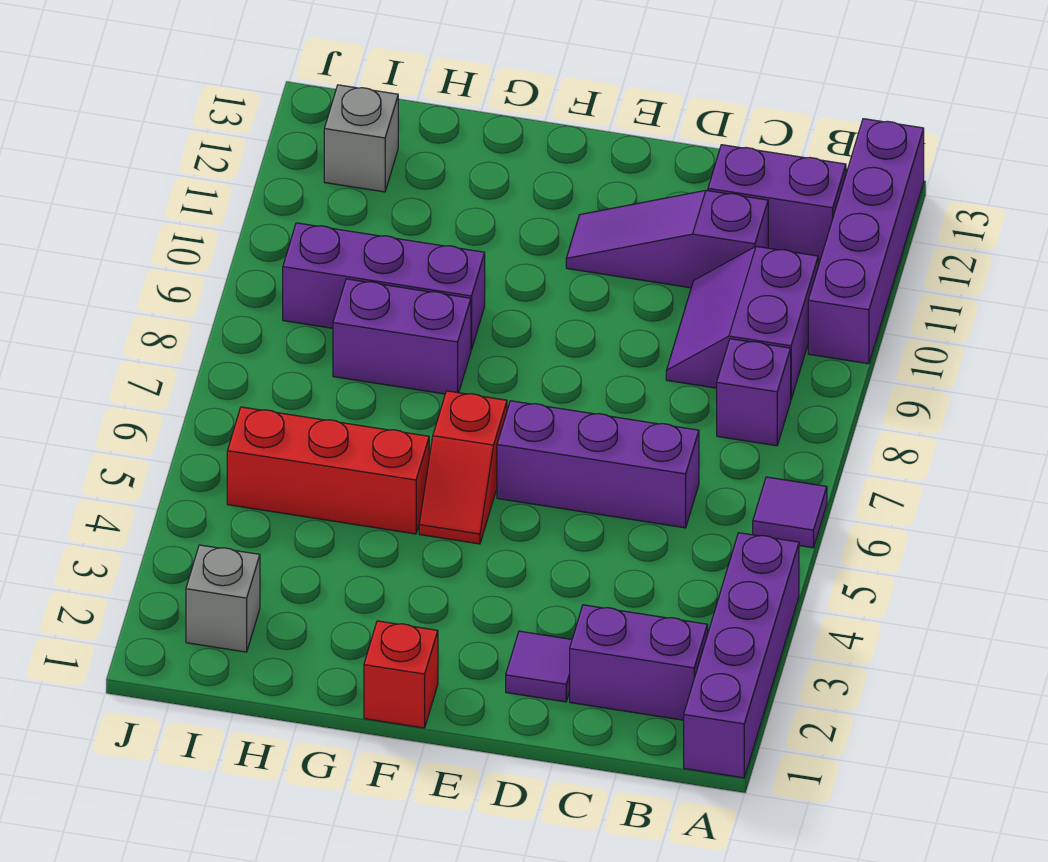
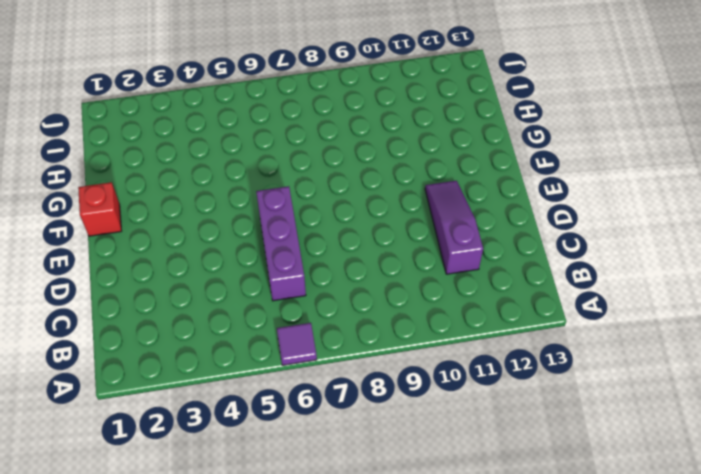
none -> purple brick A1:A4 level 1
none -> purple brick A10:A13 level 1
none -> purple brick B2:C2 level 1

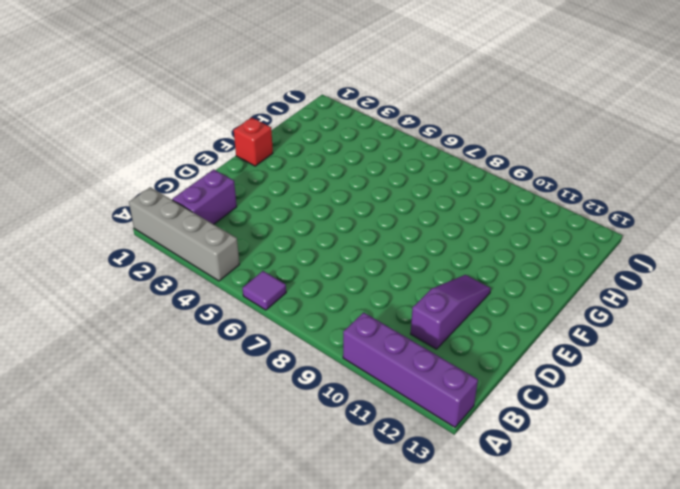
grey brick A1:A4 level 1 -> purple brick A1:A4 level 1
none -> purple brick B8 level 1
none -> purple slope B9:C10 level 1 top B
none -> purple brick B12:C12 level 1

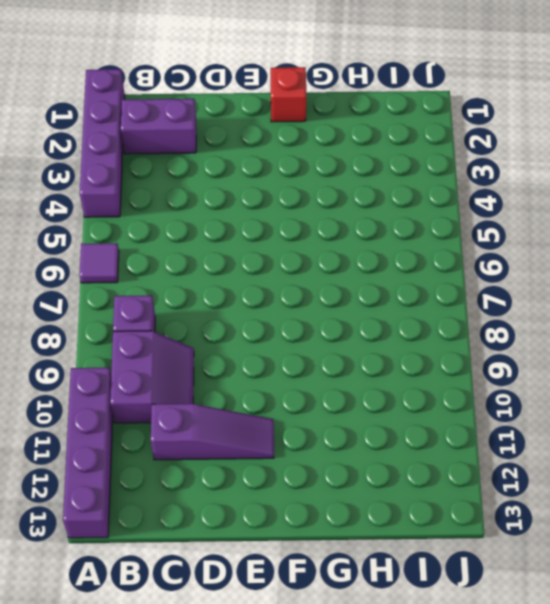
none -> purple brick B12:C12 level 1
none -> purple brick C6:E6 level 1
none -> purple tile D2 level 1

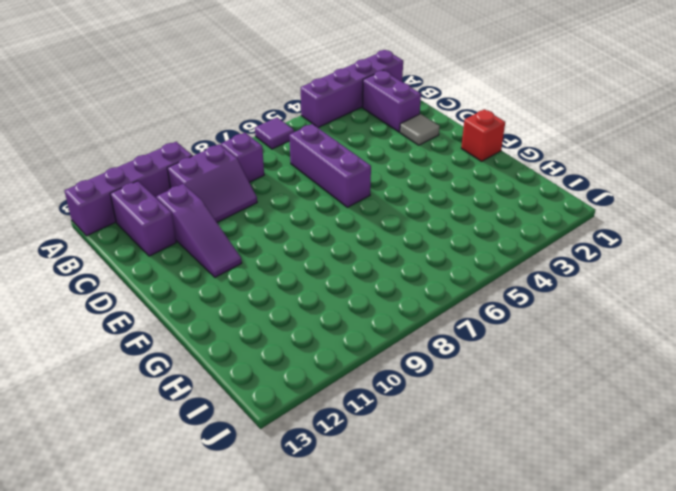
grey tile D2 level 1 -> purple tile D2 level 1
none -> red slope F5:F6 level 1 top 6
none -> red brick G5:I5 level 1
none -> purple brick G8:H8 level 1

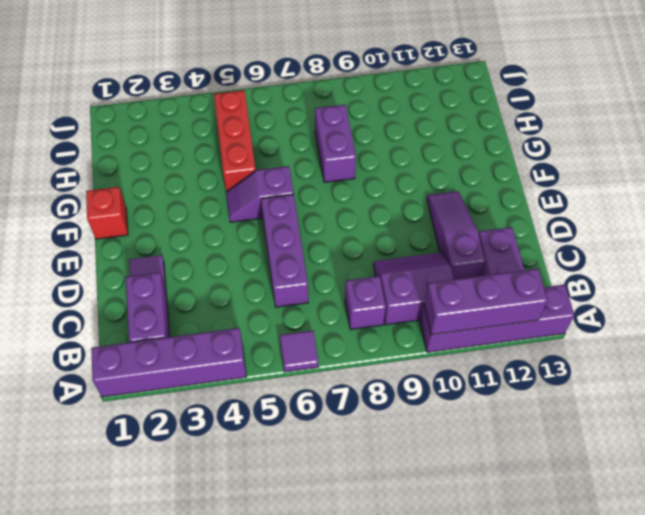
purple brick A10:A12 level 2 -> purple brick G9:I9 level 1
purple slope F5:F6 level 1 top 6 -> red slope F5:F6 level 1 top 6
none -> grey brick I2 level 1
none -> grey brick I12 level 1

